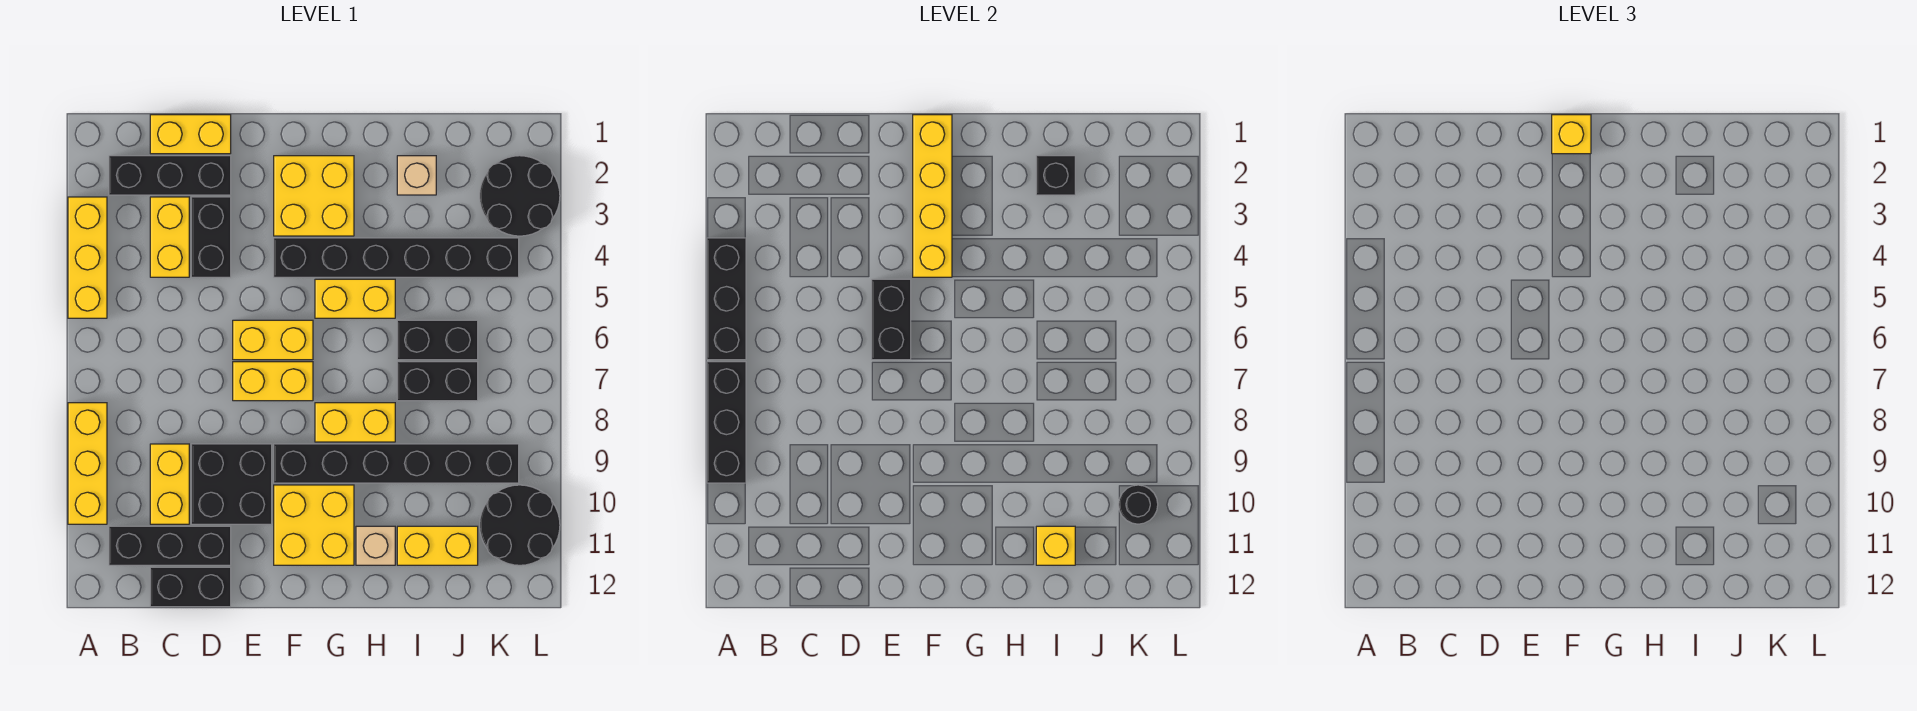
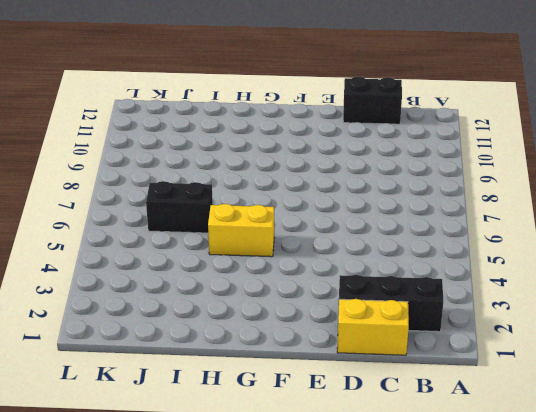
none -> yellow brick A3:A5 level 1
none -> yellow brick A8:A10 level 1
none -> black brick B11:D11 level 1
none -> yellow brick C3:C4 level 1

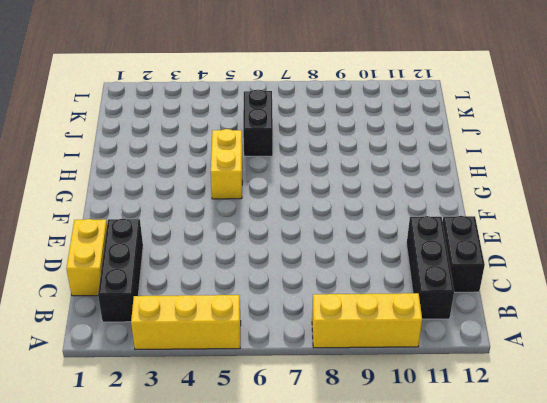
none -> yellow brick C3:C4 level 1
none -> yellow brick C9:C10 level 1
none -> black brick D3:D4 level 1
none -> black brick D9:E10 level 1

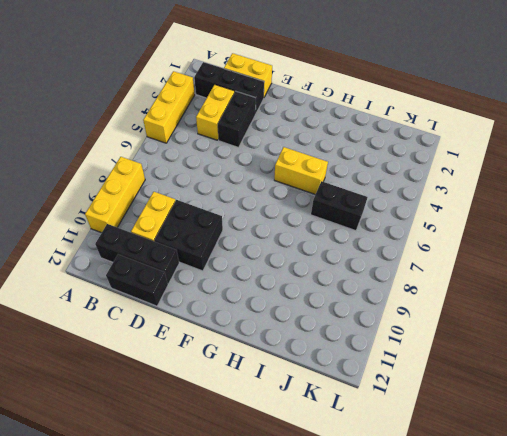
none -> yellow brick E6:F6 level 1
none -> yellow brick E7:F7 level 1
none -> yellow brick F2:G3 level 1
none -> black brick F4:K4 level 1

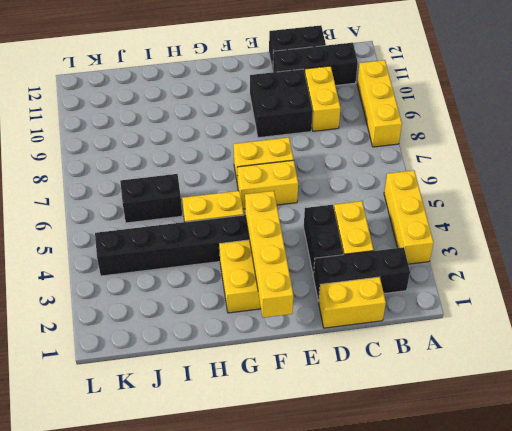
none -> black brick F9:K9 level 1
none -> yellow brick F10:G11 level 1
none -> yellow brick G8:H8 level 1
none -> tan brick H11 level 1

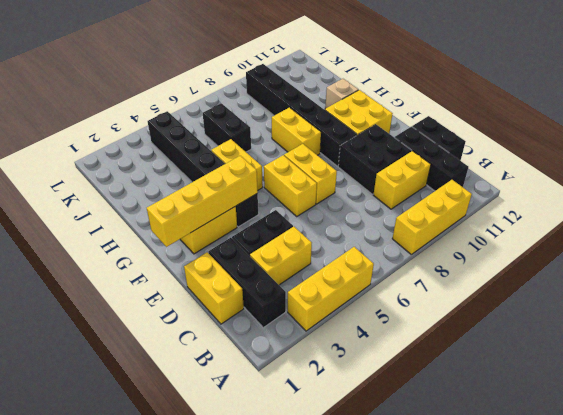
none -> tan brick I2 level 1
none -> black brick I7:J7 level 1
none -> yellow brick I11:J11 level 1
none -> black round brick K2:L3 level 1

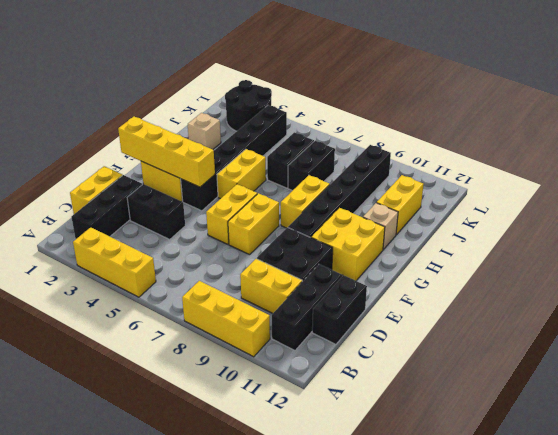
none -> yellow brick C3:C4 level 1
none -> black round brick K10:L11 level 1
none -> black brick A4:A6 level 2
none -> black brick A7:A9 level 2

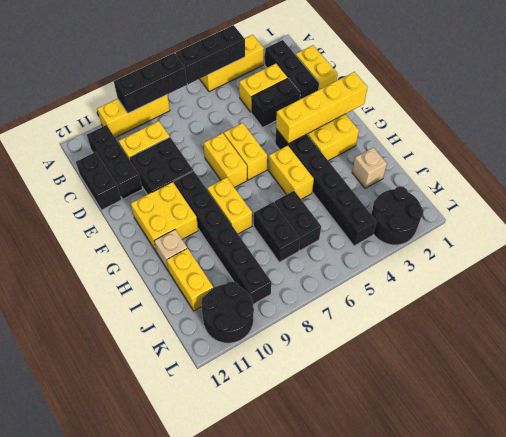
none -> black brick E5:E6 level 2
none -> black brick I2 level 2
none -> yellow brick I11 level 2
none -> black round brick K10 level 2

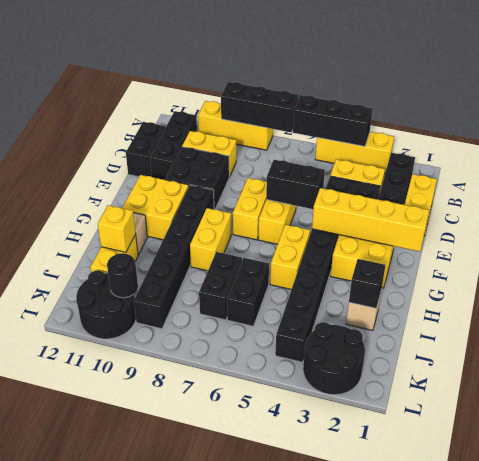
none -> yellow brick F1 level 3

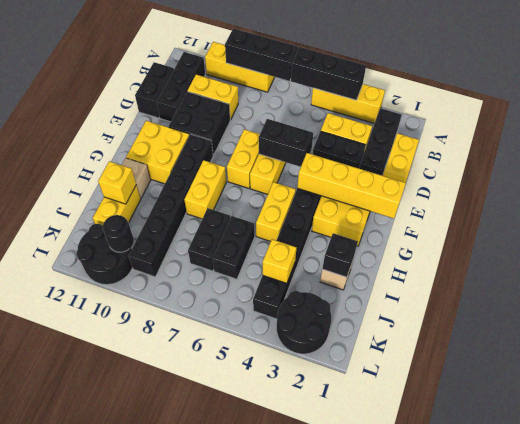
yellow brick J4 level 2 -> yellow brick F1 level 3

